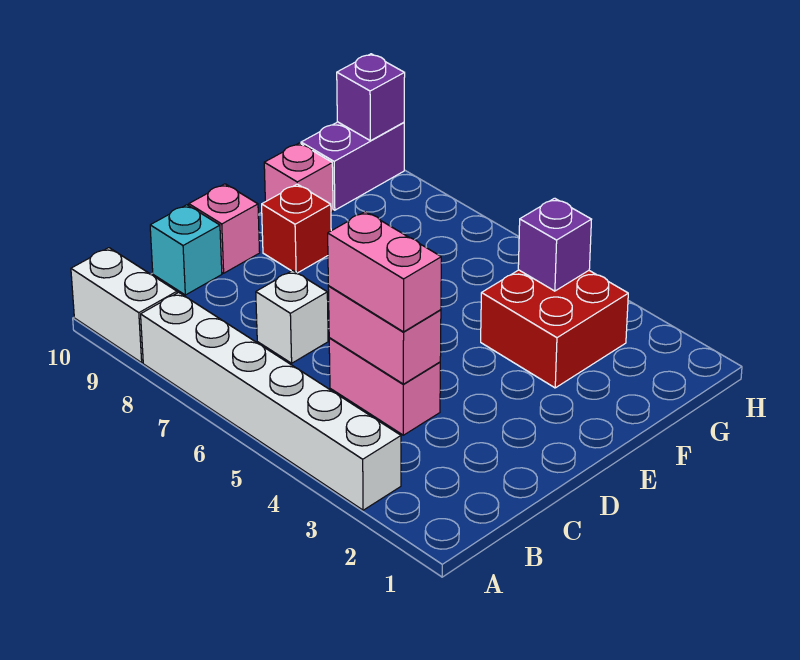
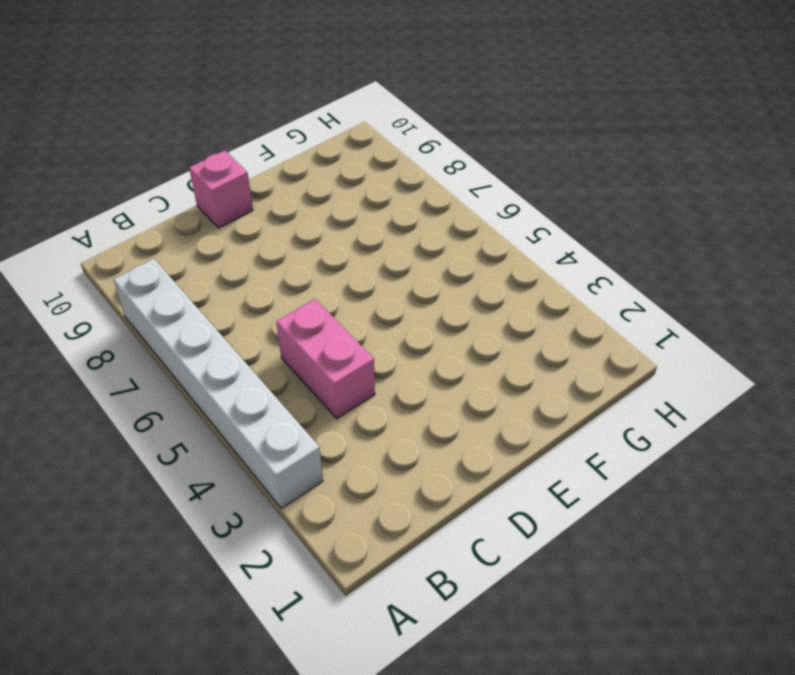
none -> white brick A9:A10 level 1
none -> white brick C7 level 1
none -> cyan brick C10 level 1

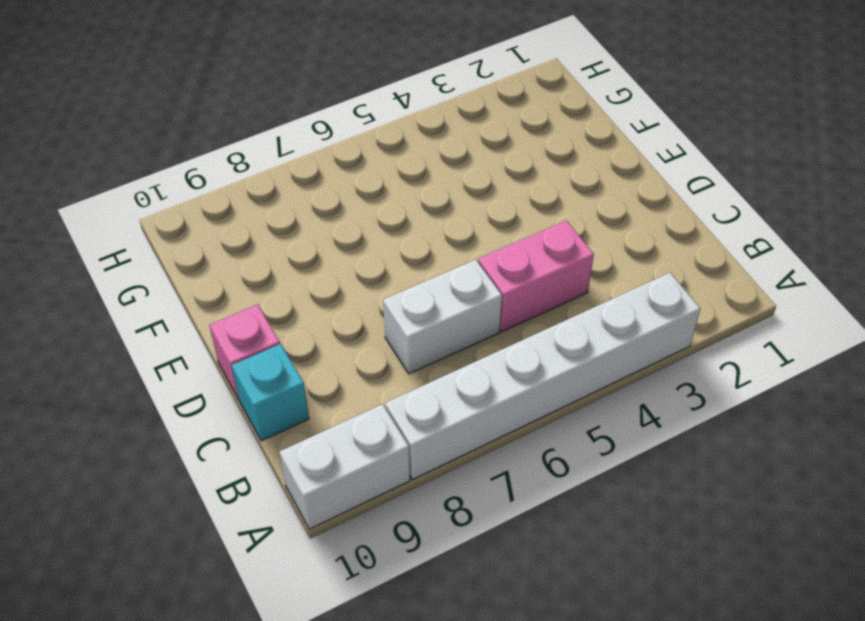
white brick C6:C7 level 1 -> white brick C7 level 1
none -> red brick E9 level 1
none -> red brick F3:G4 level 1
none -> pink brick F10 level 1

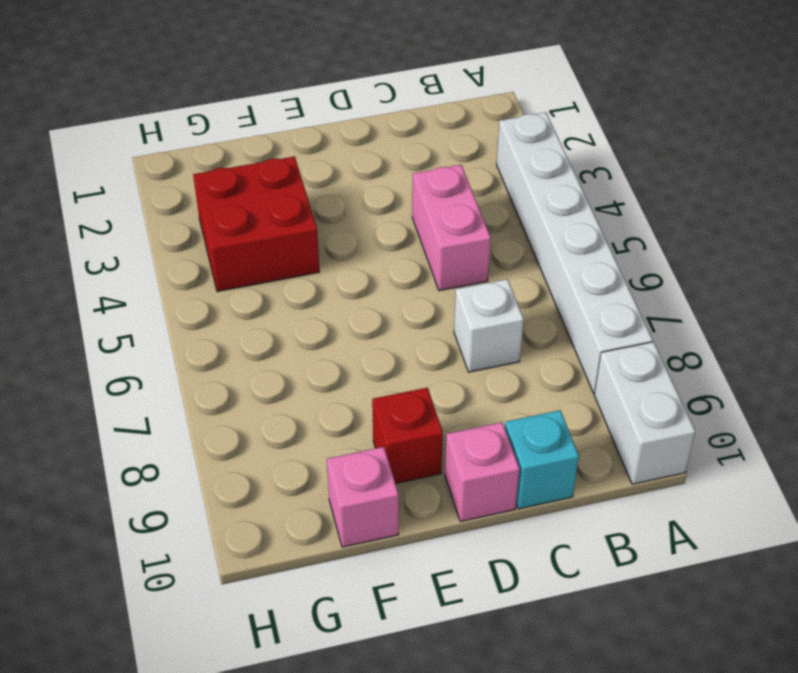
none -> purple brick G10:H10 level 1
none -> pink brick C4:C5 level 2
none -> purple brick G4 level 2

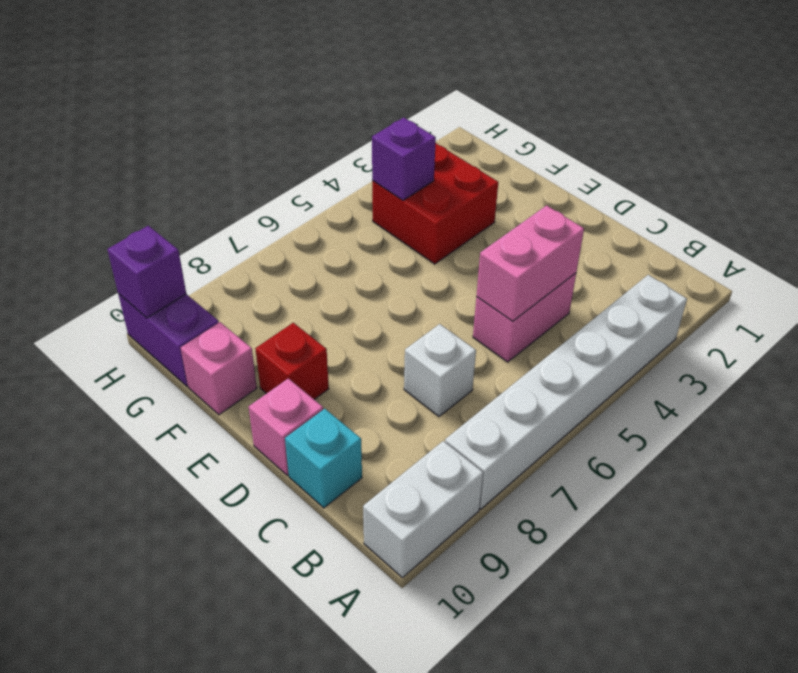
none -> pink brick C4:C5 level 3

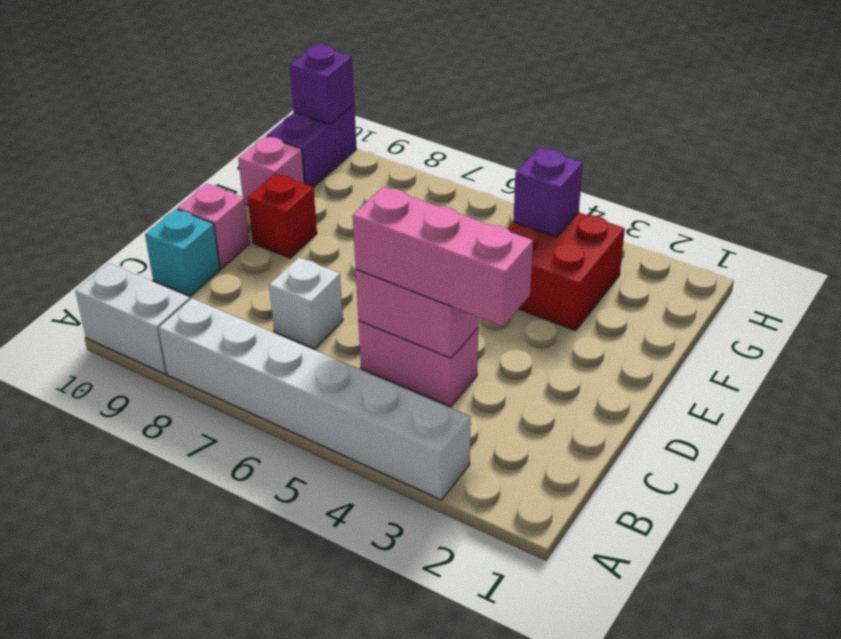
pink brick C3:C5 level 3 -> pink brick C4:C5 level 3

